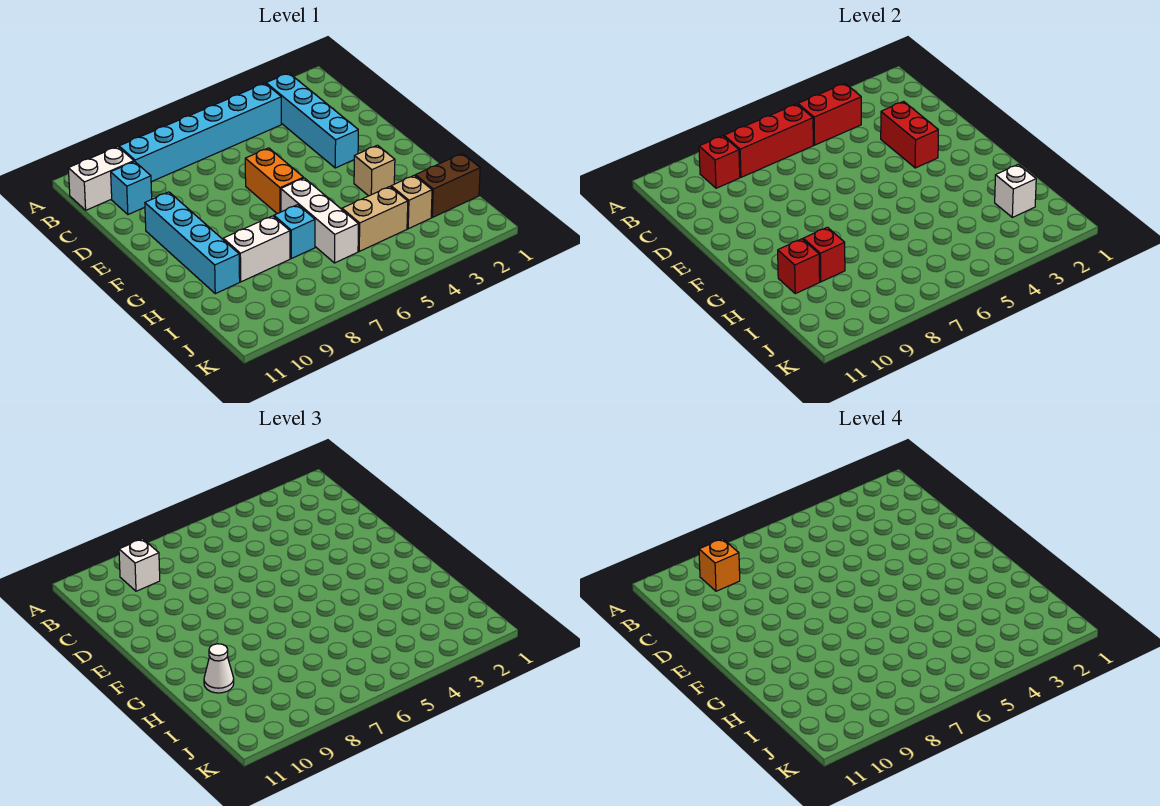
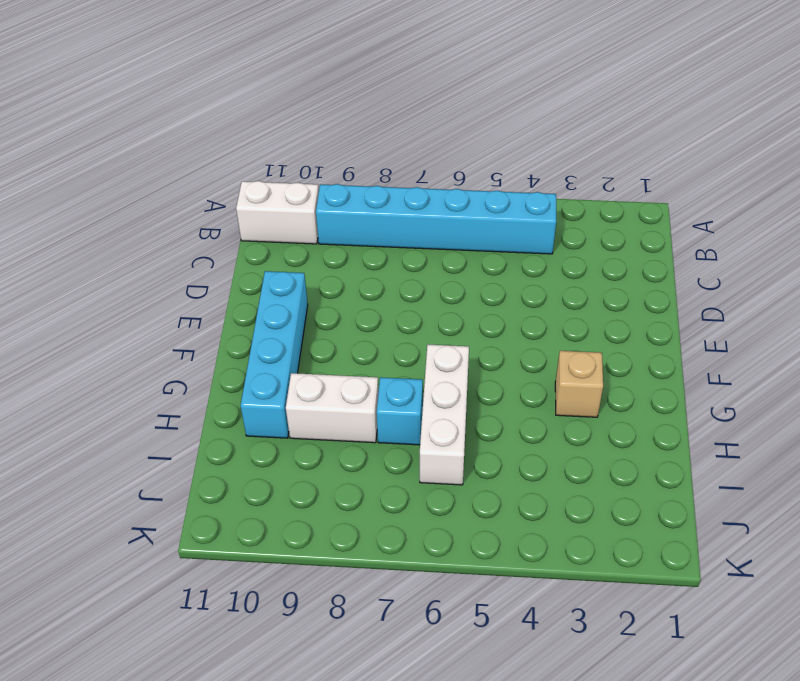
none -> cyan brick B3:E3 level 1
none -> cyan brick C10 level 1
none -> orange brick E6:F6 level 1

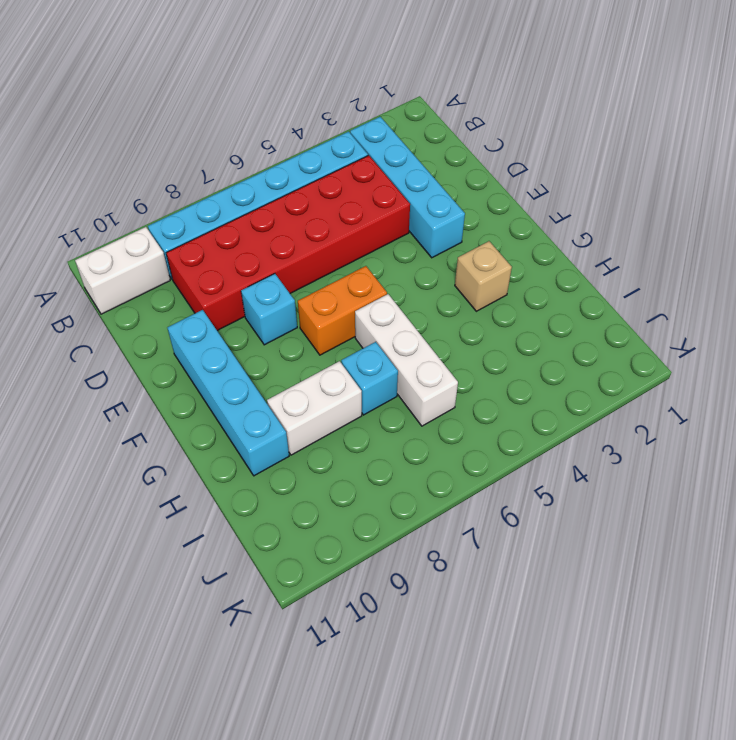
red brick C4:D9 level 1 -> none
cyan brick E8 level 1 -> cyan brick C10 level 1
orange brick F6:F7 level 1 -> orange brick E6:F6 level 1
none -> brown brick I1:I2 level 1
none -> tan brick I3 level 1
none -> tan brick I4:I5 level 1

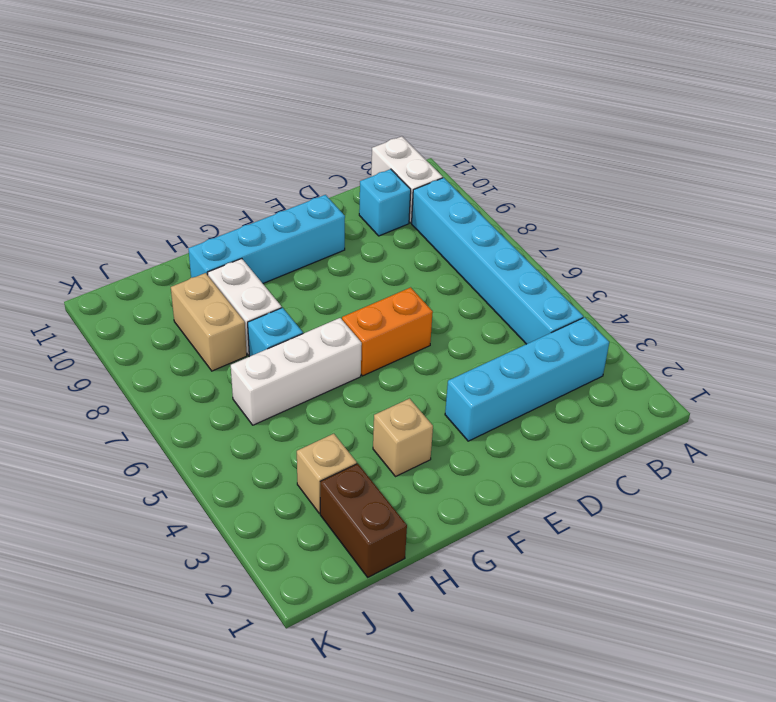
tan brick I8:I9 level 1 -> tan brick I4:I5 level 1
none -> red brick B4:B5 level 2
none -> red brick B6:B8 level 2
none -> red brick B9 level 2

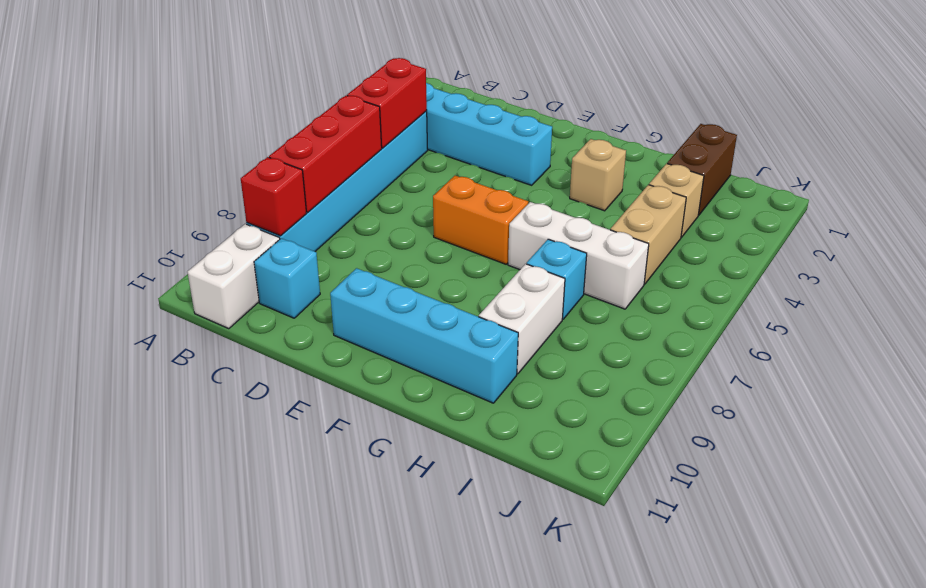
none -> red brick D3:E3 level 2
none -> red brick H9 level 2
none -> red brick H10 level 2

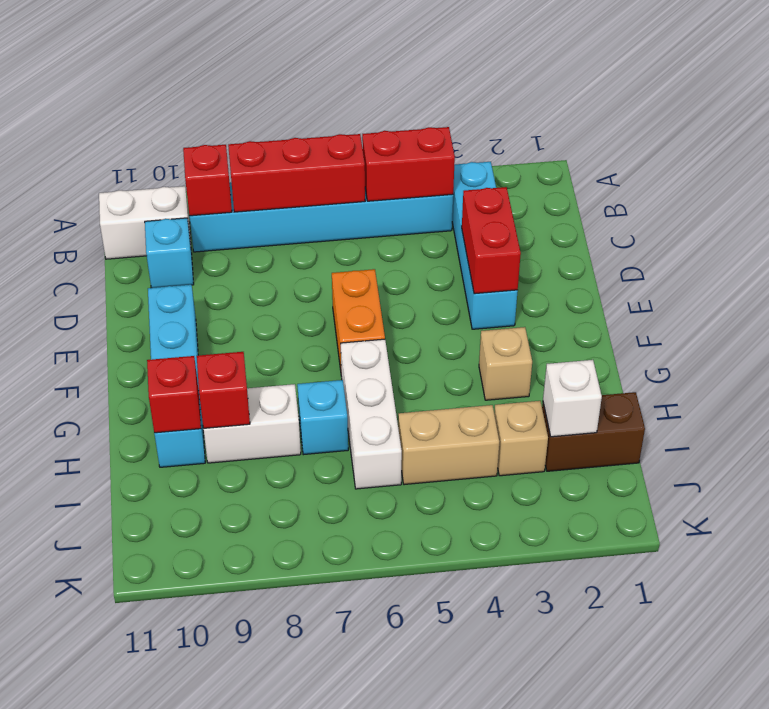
none -> white brick B9 level 3
none -> white cone H10 level 3
none -> orange brick B9 level 4

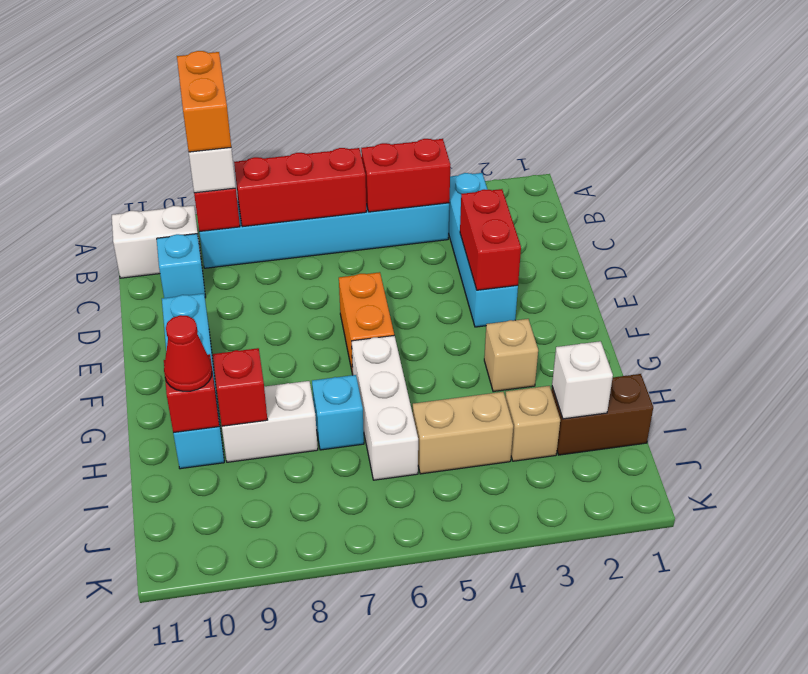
orange brick A9:B9 level 4 -> orange brick B9 level 4
red cone H10 level 3 -> white cone H10 level 3

